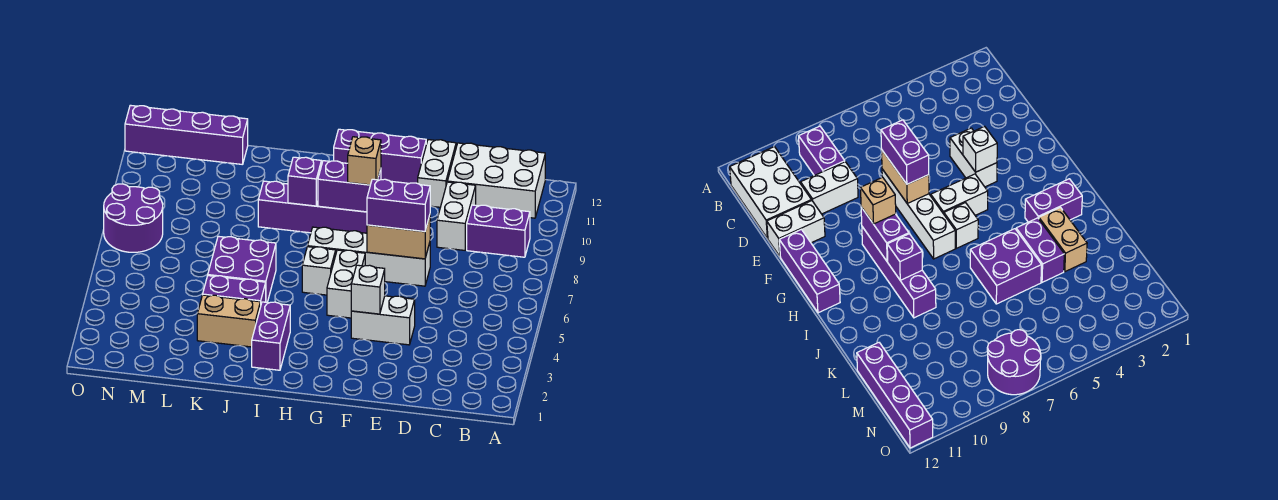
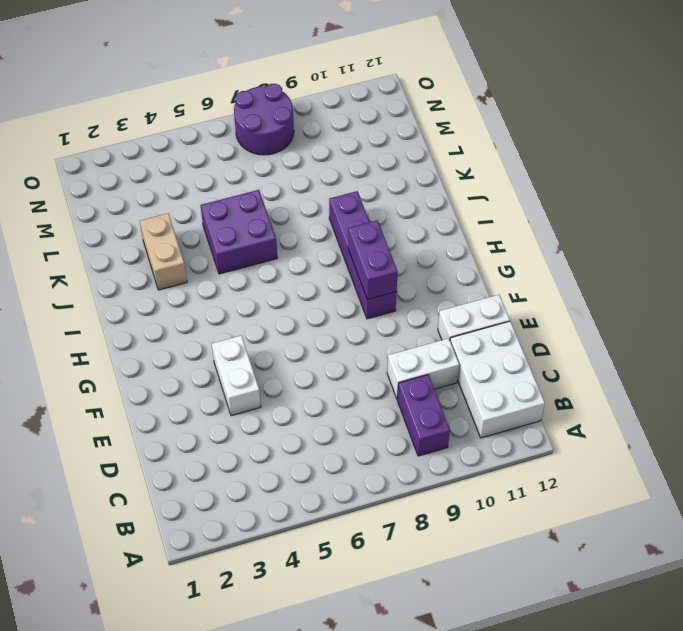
none -> white brick E7:H7 level 1
none -> purple brick F12:H12 level 1
none -> white brick G5:G6 level 1

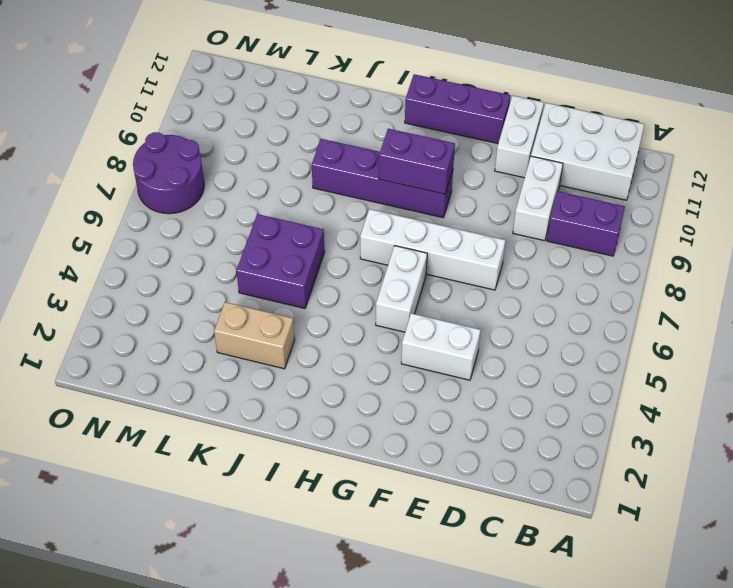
none -> white brick H6 level 1
none -> purple brick I2:I3 level 1
none -> purple brick J4:K4 level 1

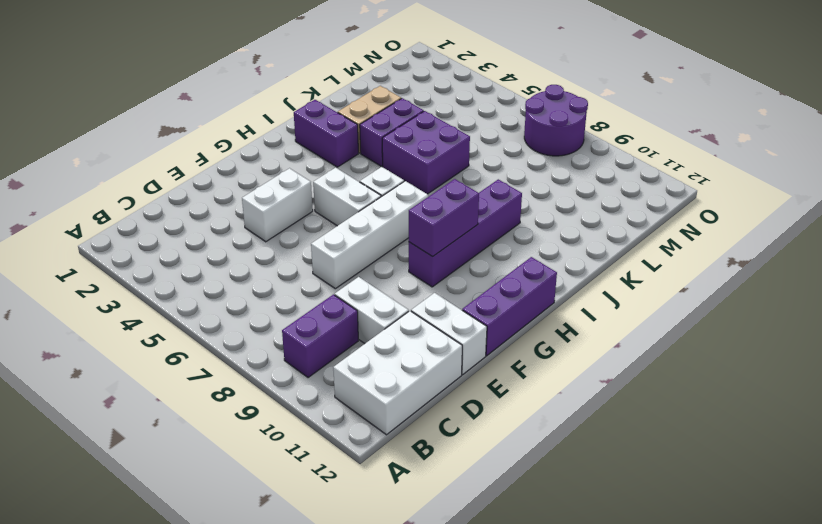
none -> purple brick L12:O12 level 1
none -> tan brick E7:F7 level 2
none -> white brick F4 level 2

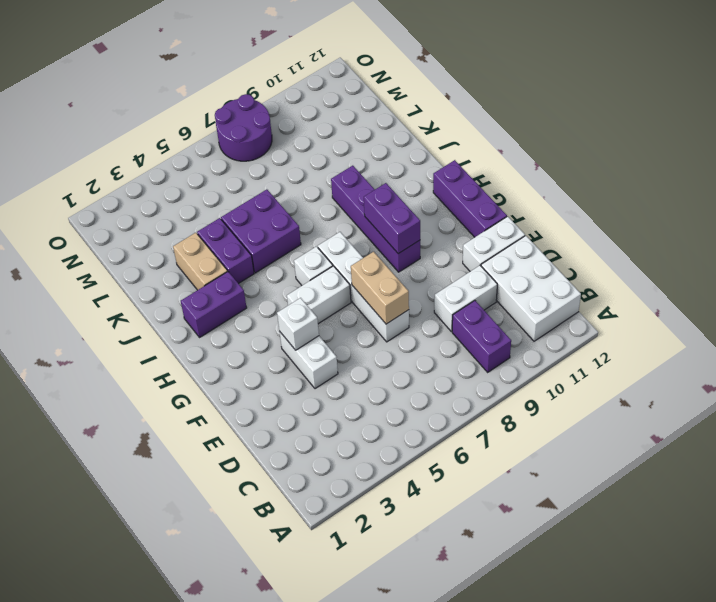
none -> purple brick L12:O12 level 1
none -> purple brick I9 level 2
none -> purple brick E7:F7 level 3

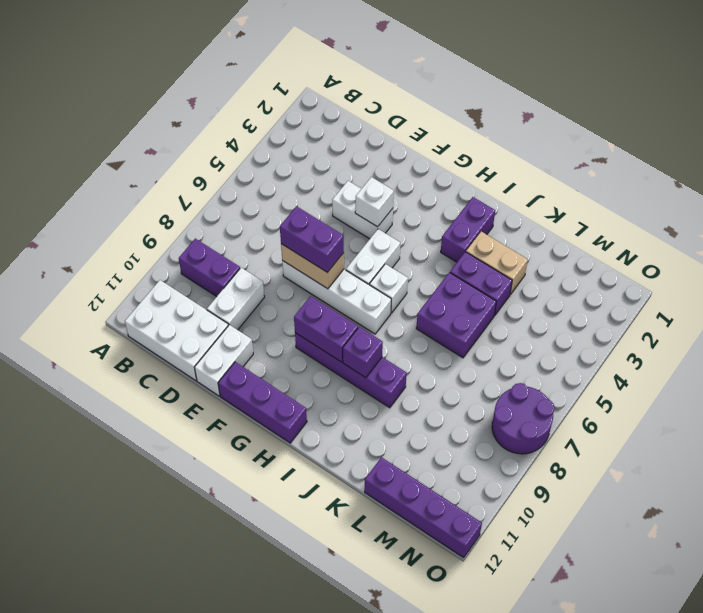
none -> tan brick G9 level 3

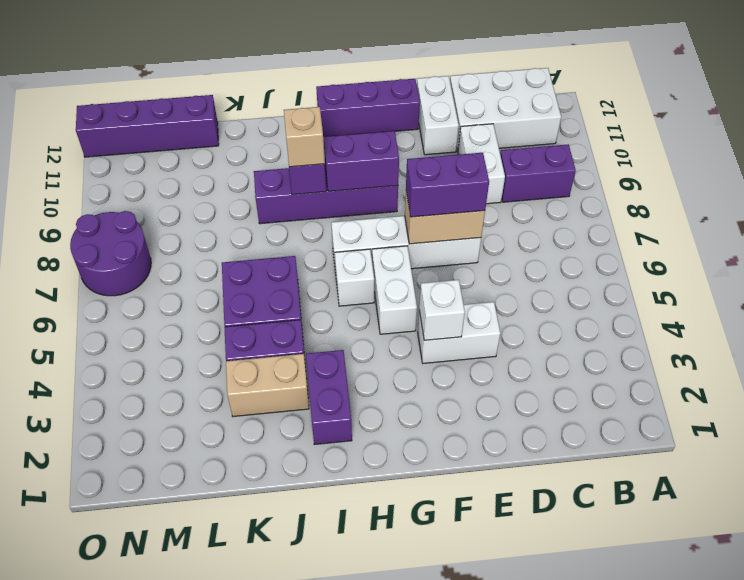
tan brick I9 level 3 -> tan brick G9 level 3

